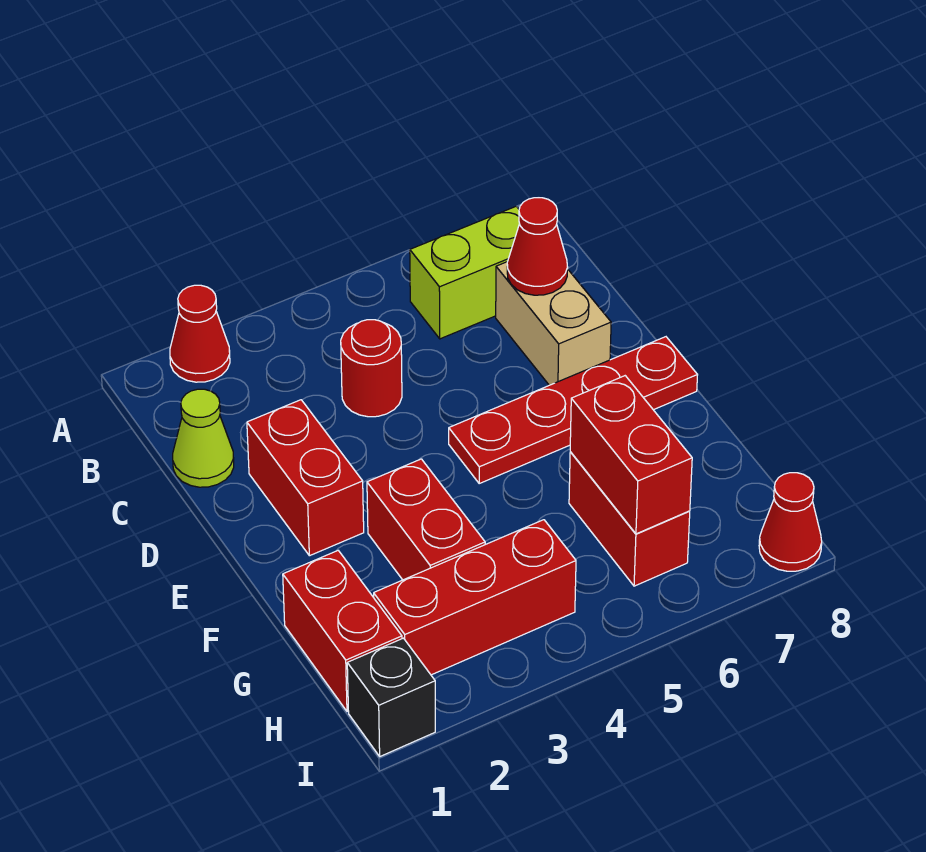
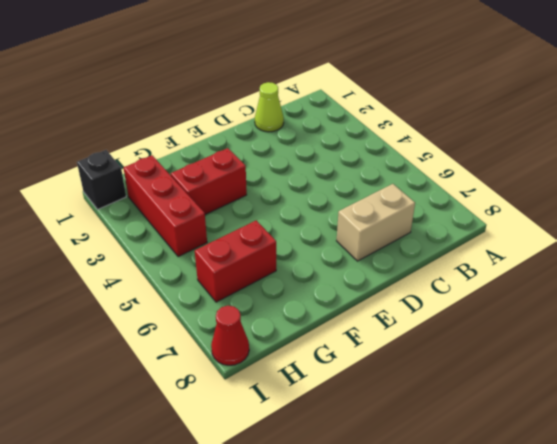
none -> red cone A2 level 1
none -> lime brick B6:B7 level 1
none -> red round brick C4 level 1

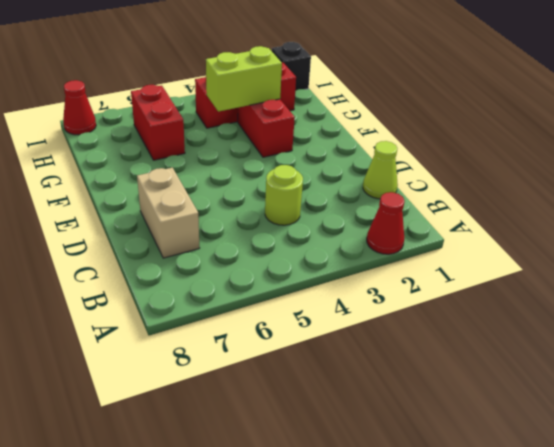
lime round brick C4 level 1 -> red round brick C4 level 1
lime brick G3:G4 level 2 -> lime brick B6:B7 level 1
none -> red brick D2:E2 level 1
none -> red plate E5:E8 level 1
none -> red brick G1:H1 level 1

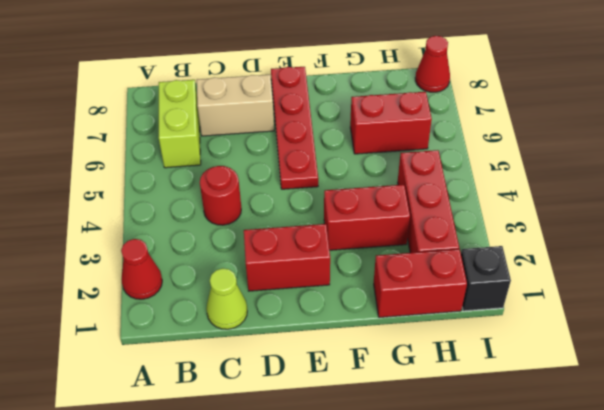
none -> red cone C7 level 2
none -> red brick G6:H6 level 2

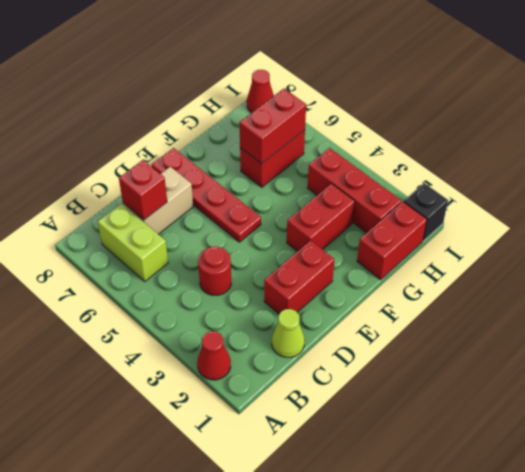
red brick C7 level 2 -> red cone C7 level 2

